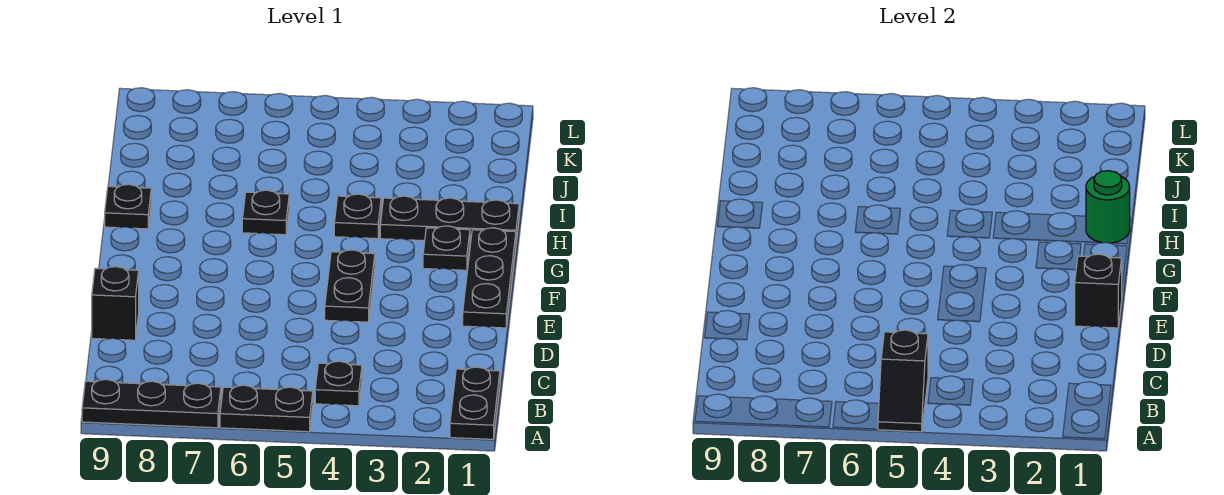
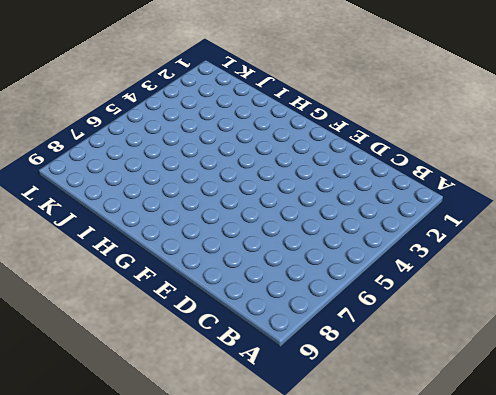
none -> black plate A1:B1 level 1
none -> black plate A5:A6 level 1
none -> black plate A7:A9 level 1

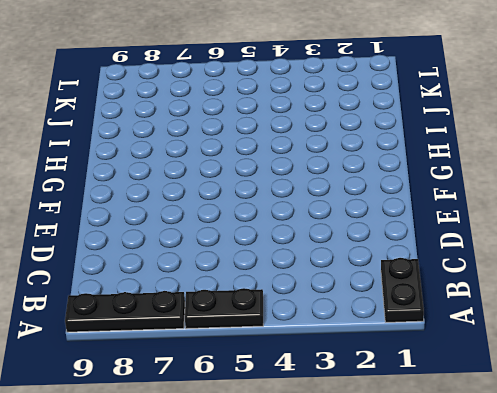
none -> black plate B4 level 1
none -> black brick D9 level 1
none -> black plate E1:G1 level 1

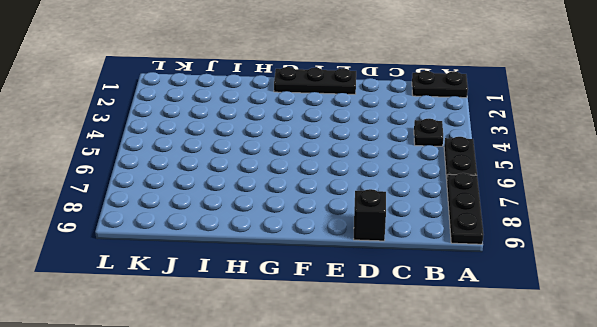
none -> black plate E4:F4 level 1
none -> black plate G2 level 1
none -> black plate H1:H3 level 1

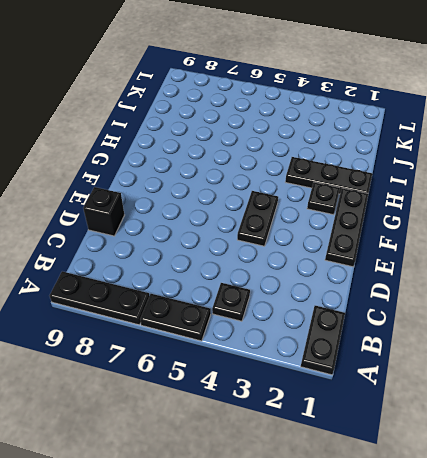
none -> black plate H4 level 1
none -> black plate H6 level 1
none -> black plate H9 level 1

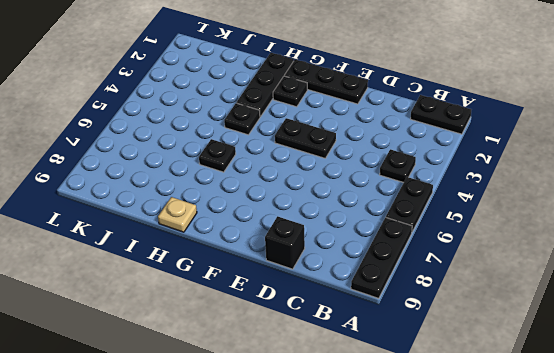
tan plate H9 level 1 -> black plate H9 level 1
none -> black slope A5:B5 level 2 top B
none -> black brick E1 level 2
none -> green round brick H1 level 2

